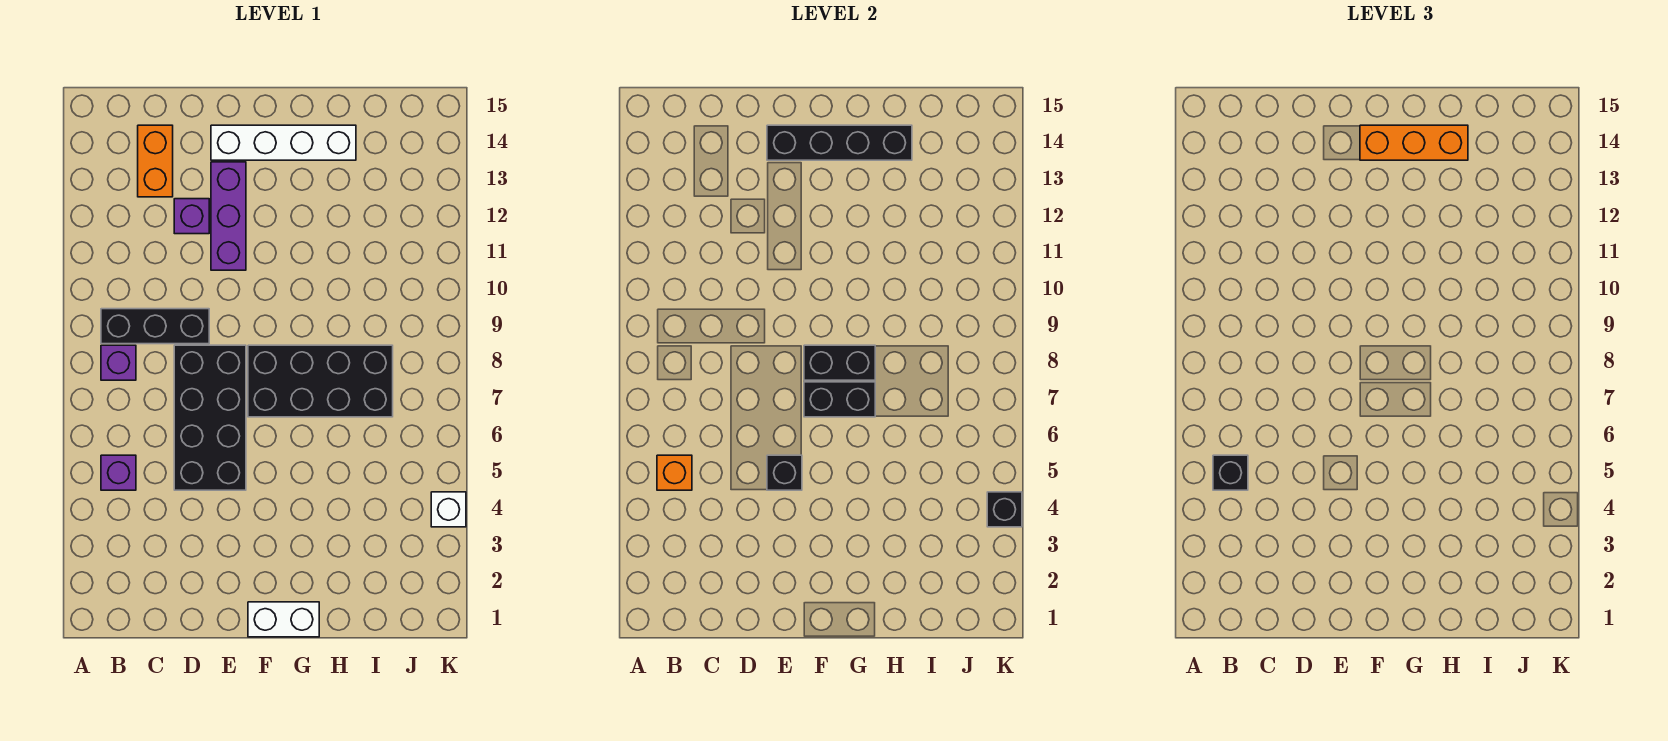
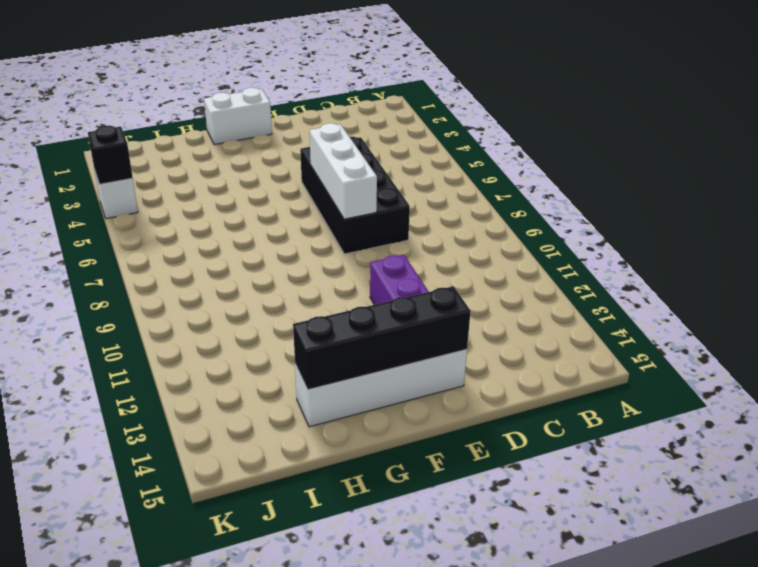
white brick E6:E8 level 2 -> none
none -> purple brick B5 level 1
none -> purple brick B8 level 1
none -> black brick B9:D9 level 1

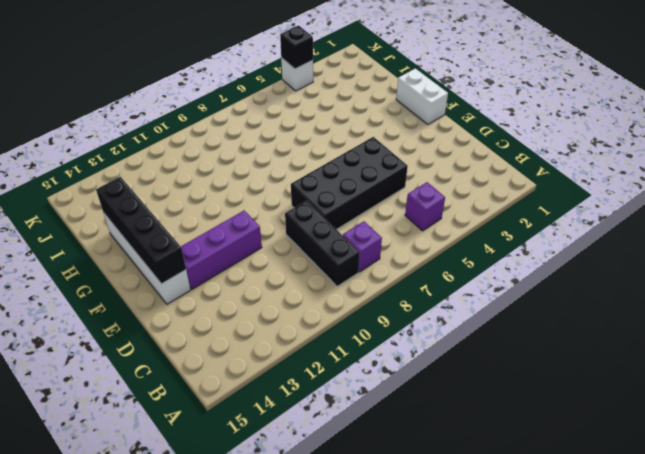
none -> orange brick C13:C14 level 1
none -> purple brick D12 level 1
none -> black brick F7:I8 level 1

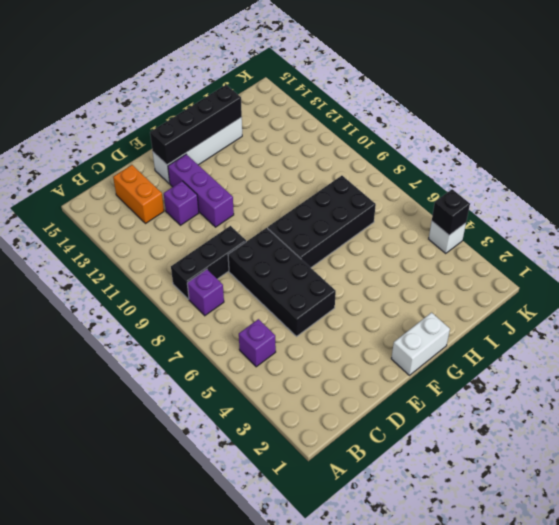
none -> orange brick B5 level 2
none -> black brick E5 level 2
none -> black brick F7:G7 level 2

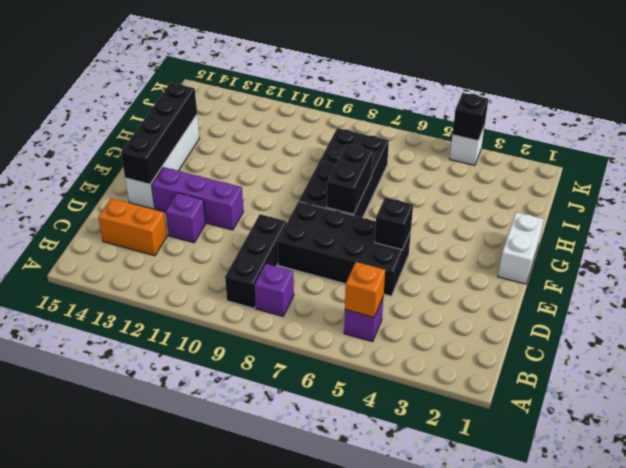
none -> black brick F8:G8 level 2
none -> black brick B5 level 3
none -> orange brick F14:H14 level 3

